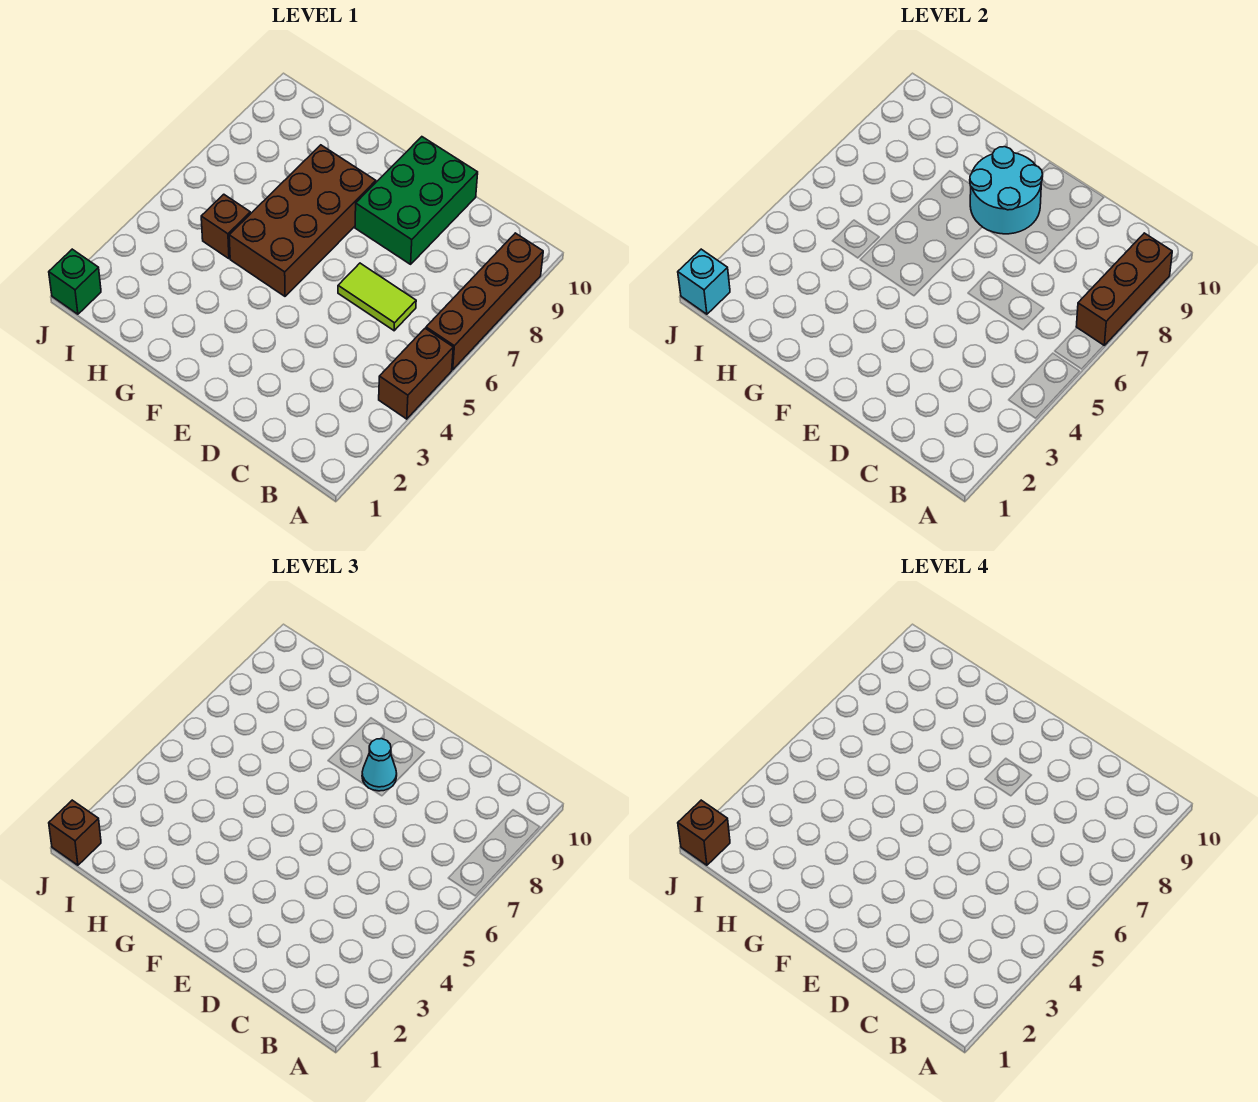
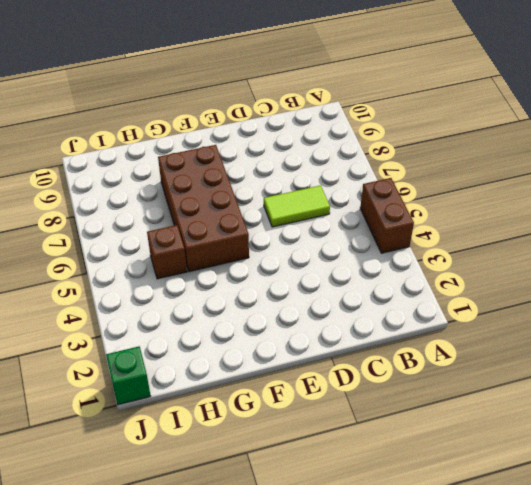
none -> brown brick A6:A9 level 1
none -> green brick D8:E10 level 1
none -> brown brick A7:A9 level 2

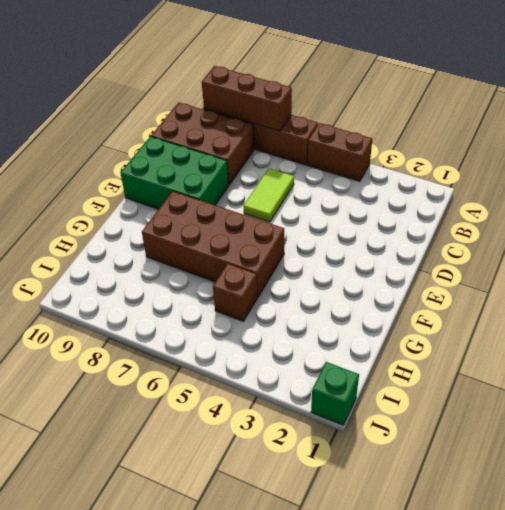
brown brick B8:C10 level 1 -> none
none -> cyan round brick E8:F9 level 2
none -> cyan brick J1 level 2
none -> cyan cone E8 level 3

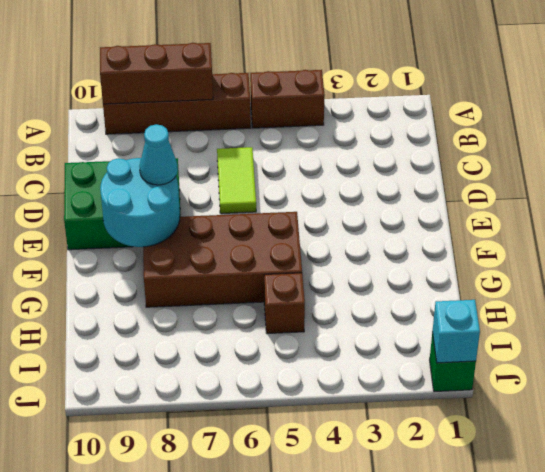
none -> brown brick J1 level 3
none -> brown brick J1 level 4

